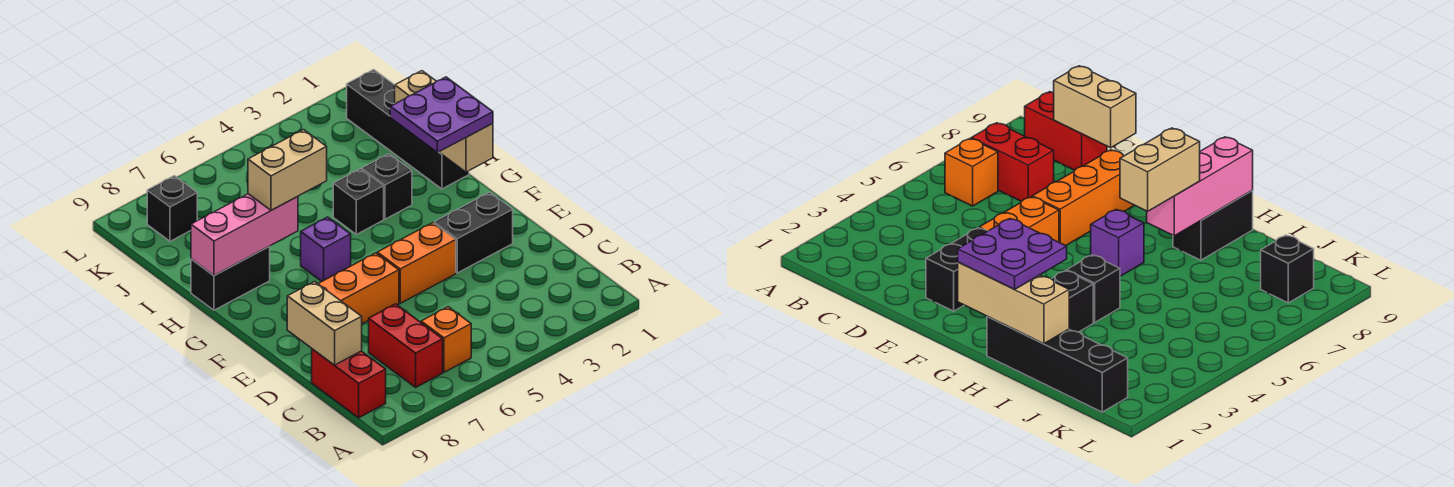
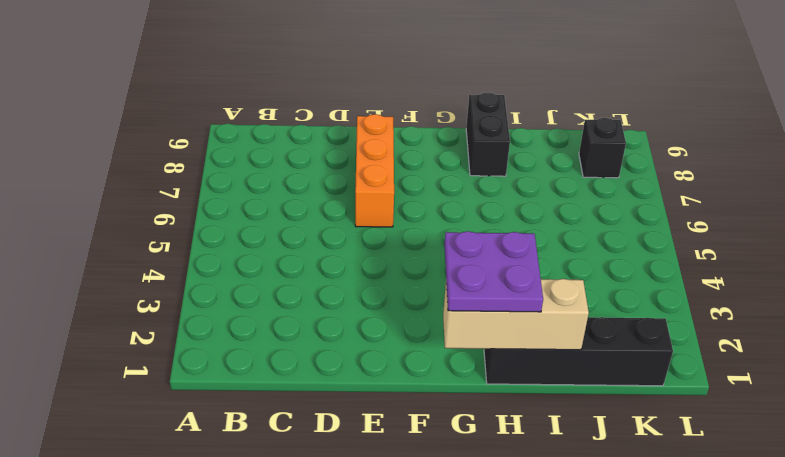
none -> orange brick B6 level 1
none -> red brick B7:C7 level 1
none -> red brick B9:C9 level 1

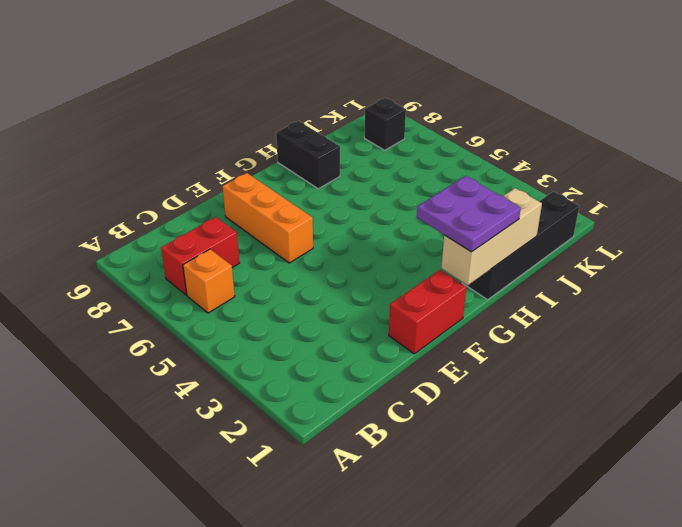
red brick E1:F1 level 1 -> red brick B9:C9 level 1
none -> black brick E2:E3 level 1
none -> orange brick E4:E5 level 1
none -> purple brick G6 level 1

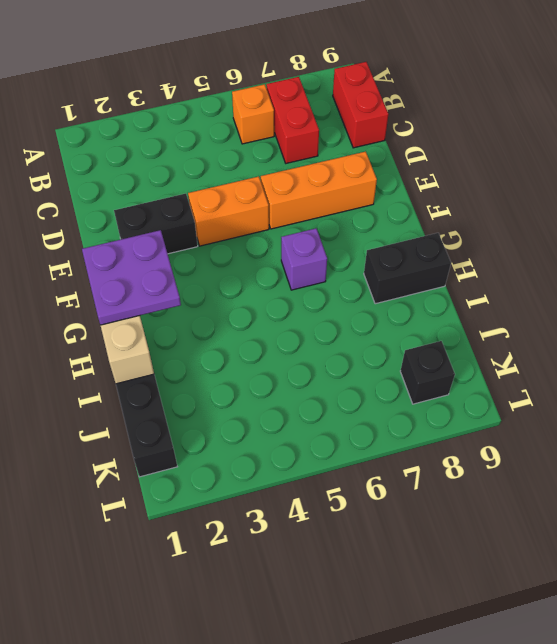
none -> black brick H3 level 1
none -> black brick H4 level 1
none -> tan brick C9:D9 level 2

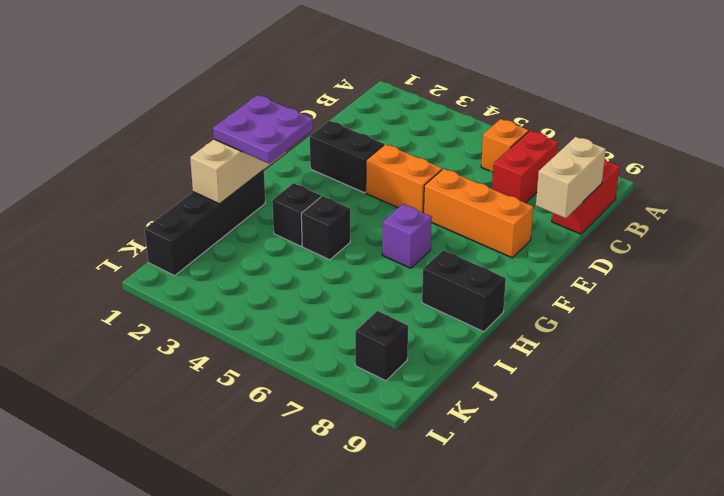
none -> pink brick H7:H9 level 2
none -> tan brick H6:H7 level 3

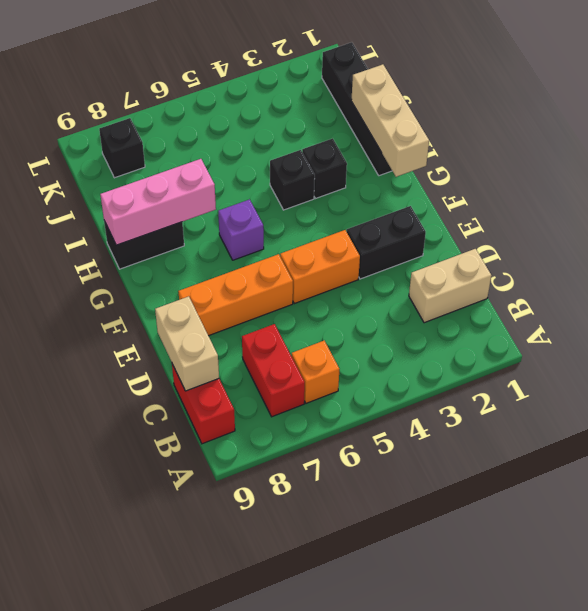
tan brick C1:C2 level 1 -> tan brick H6:H7 level 3
none -> purple plate G1:H2 level 3

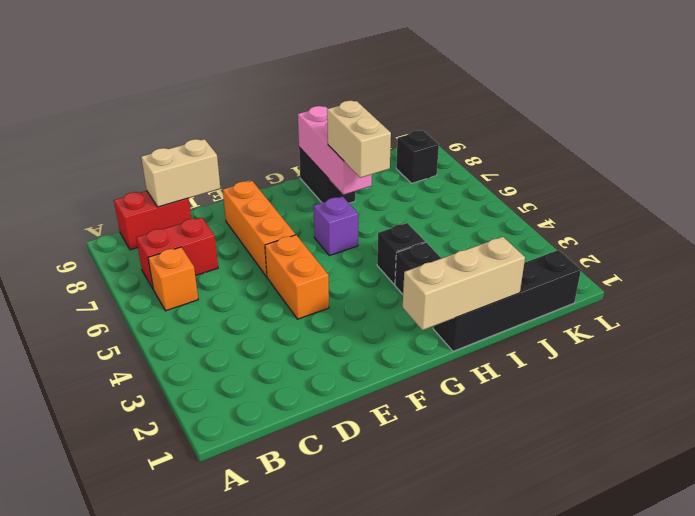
none -> black brick E2:E3 level 1
none -> purple plate G1:H2 level 3

